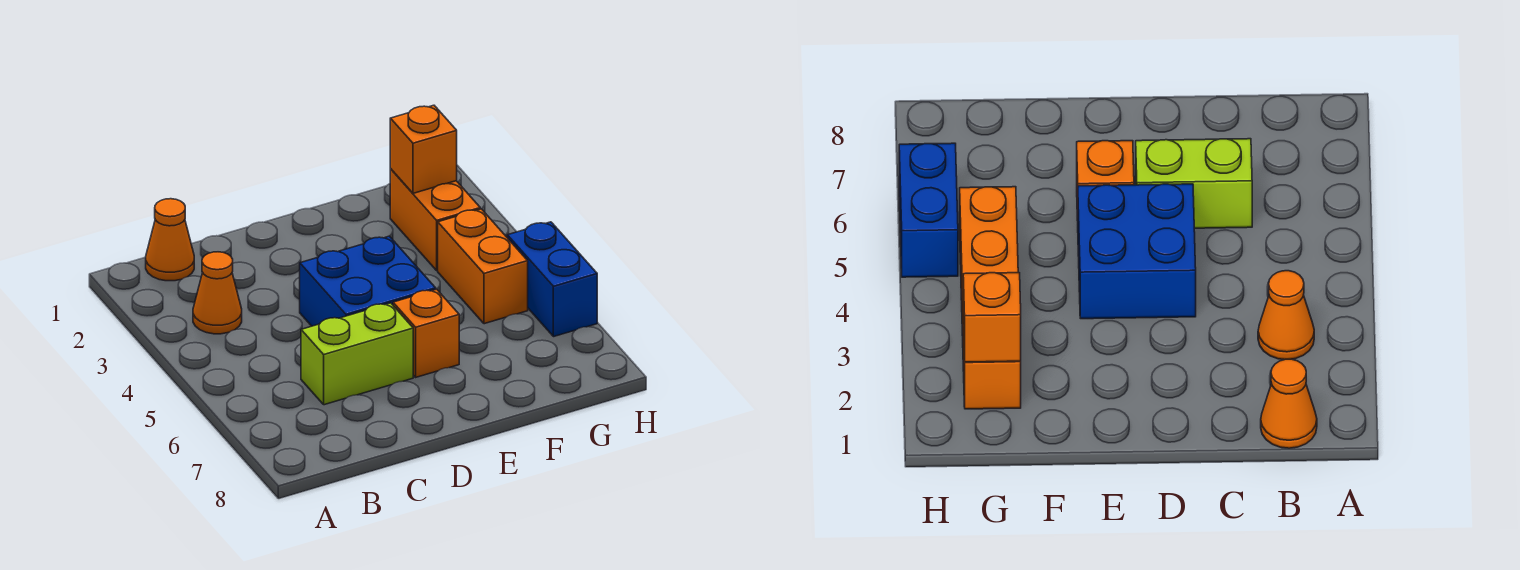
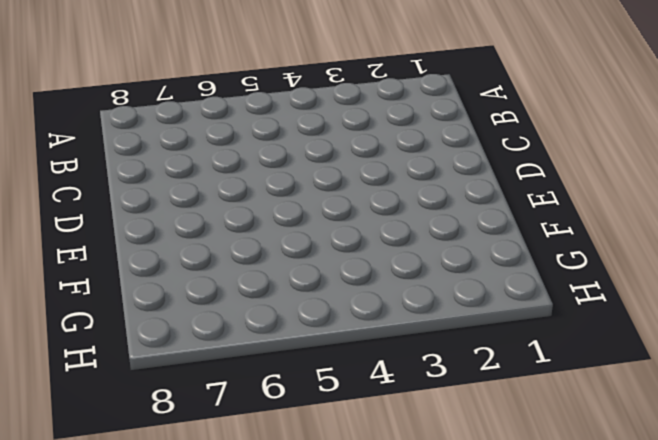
none -> orange cone B1 level 1
none -> orange cone B3 level 1

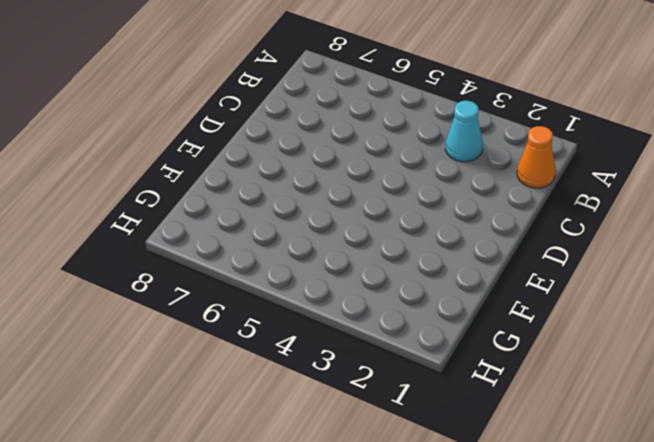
cyan cone B3 level 1 -> orange cone B3 level 1
none -> lime brick C6:D6 level 1
none -> blue brick D4:E5 level 1

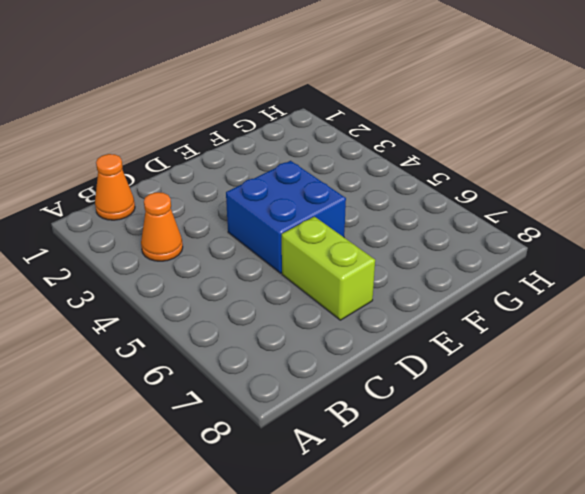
lime brick D6:D7 level 1 -> lime brick C6:D6 level 1
none -> orange brick E6 level 1
none -> orange brick G2:G3 level 1

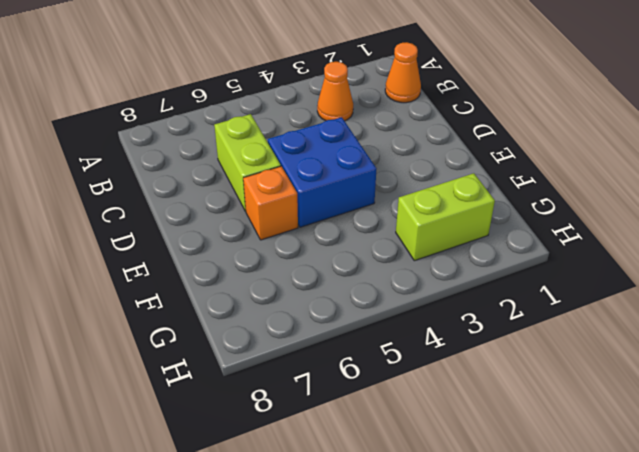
lime brick G2:G3 level 1 -> orange brick G2:G3 level 1
none -> orange brick G4:G5 level 1
none -> blue brick H5:H6 level 1

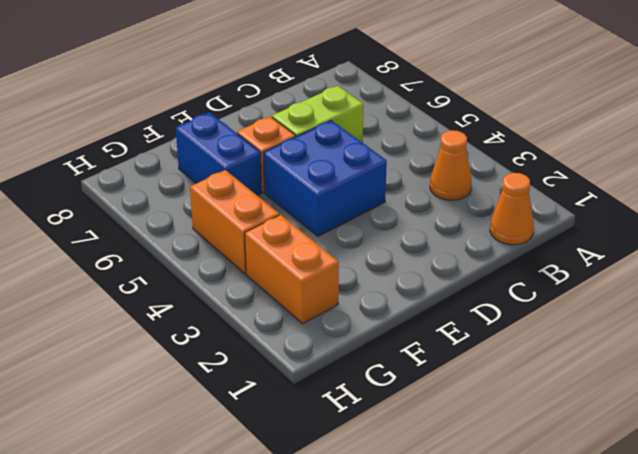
blue brick F6:F7 level 1 -> blue brick H5:H6 level 1
none -> orange brick G2 level 2

